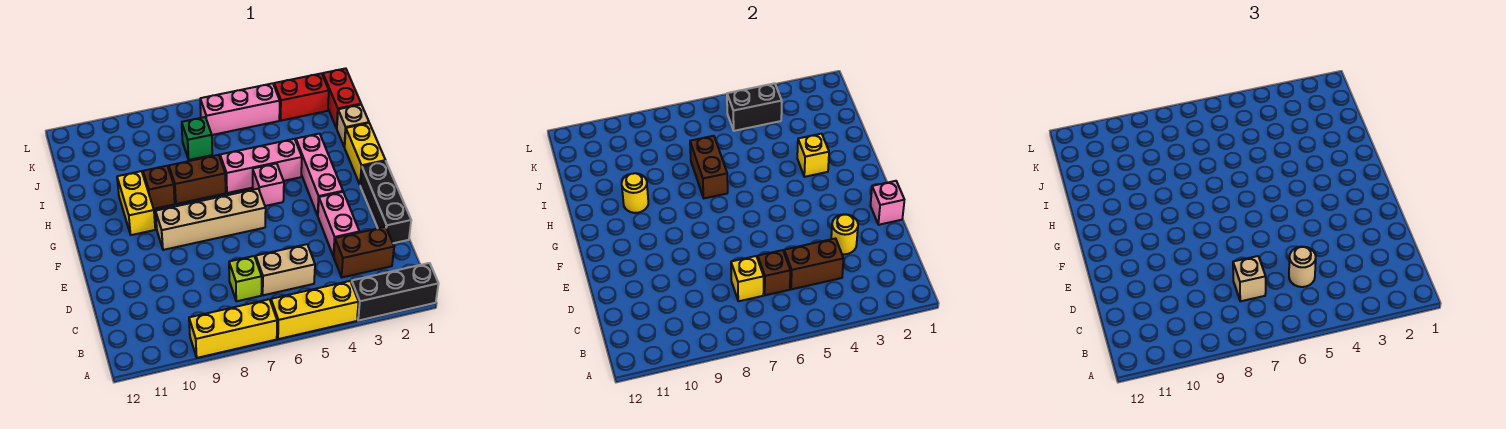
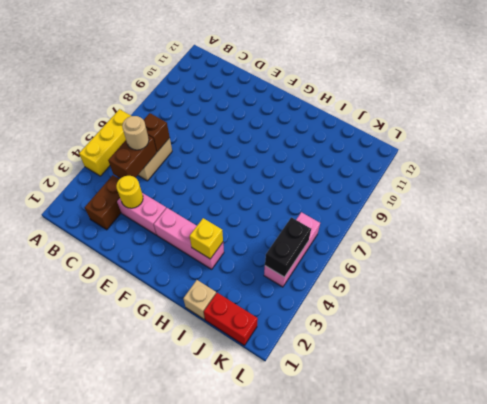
none -> black brick A1:A3 level 1
none -> yellow brick A7:A9 level 1
none -> lime brick C7 level 1
none -> black brick D1:F1 level 1

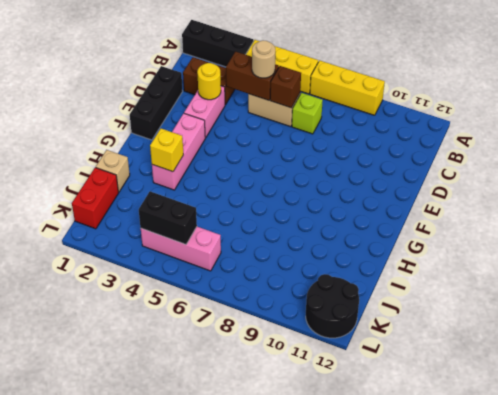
black round brick K11:L12 level 1 -> none
none -> tan brick F6:F9 level 1
none -> yellow brick G1:H1 level 1
none -> pink brick G5 level 1
none -> yellow brick G10:H10 level 1

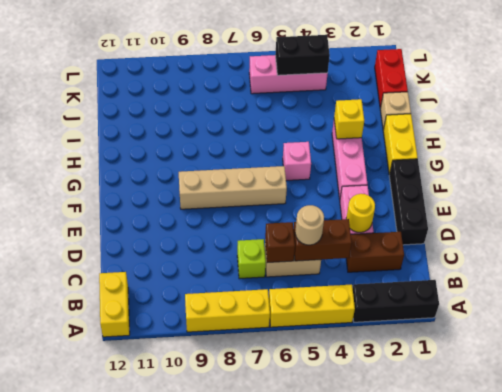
yellow brick A12:B12 level 1 -> yellow brick G10:H10 level 1
none -> pink brick H4:H6 level 1
none -> brown brick H7:H8 level 1
none -> brown brick H9 level 1
none -> green brick J7 level 1

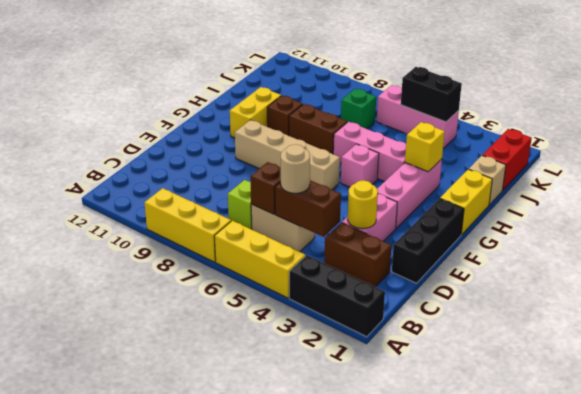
none -> red brick K2:K3 level 1
none -> yellow brick C7 level 2
none -> pink brick E1 level 2
none -> brown brick H7:I7 level 2

